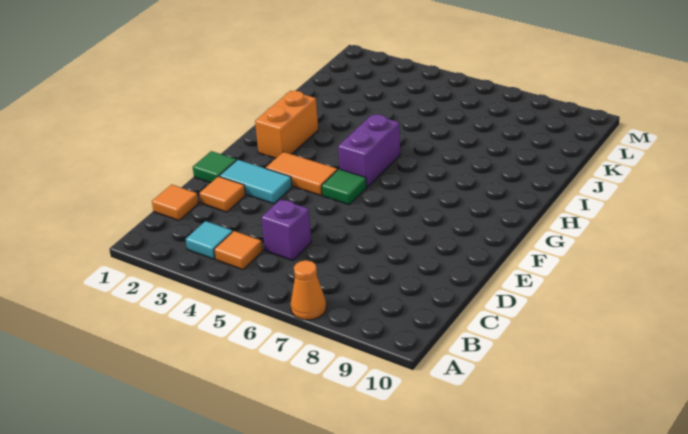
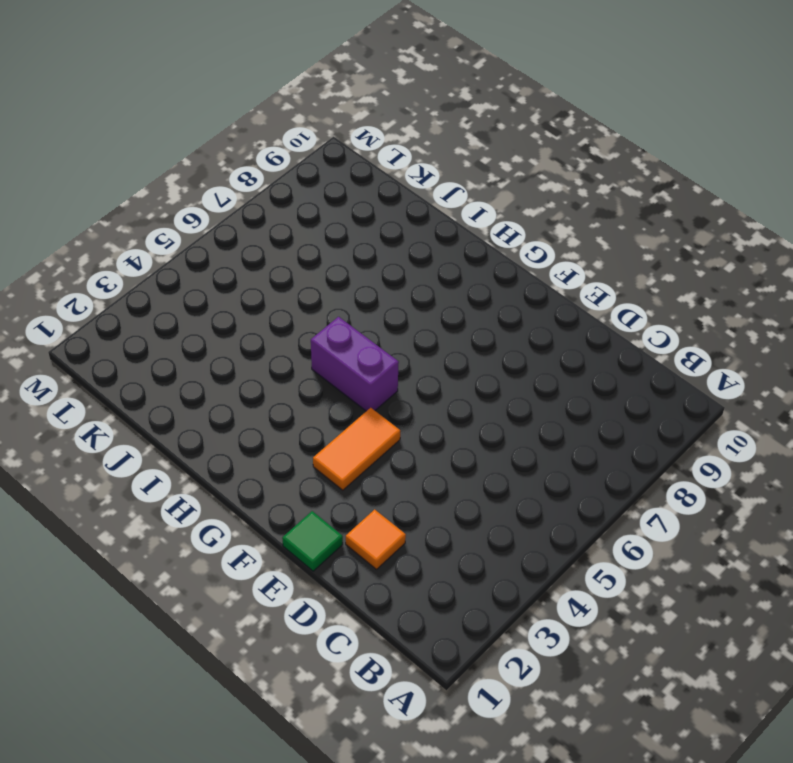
none -> orange cone A7 level 1
none -> cyan tile B3 level 1
none -> orange tile B4 level 1

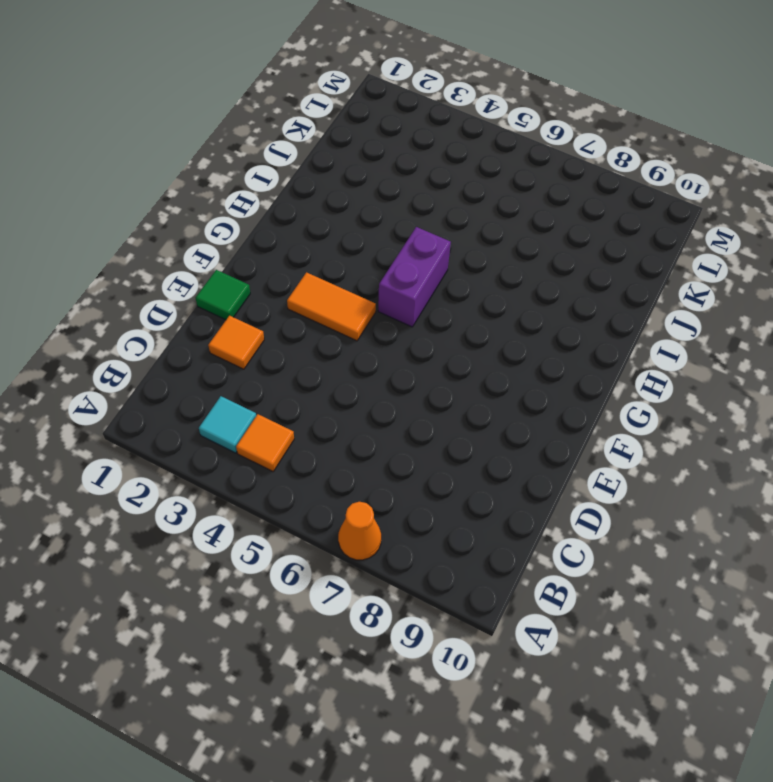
none -> orange tile C1 level 1
none -> purple brick C5 level 1
none -> cyan tile E2:E3 level 1

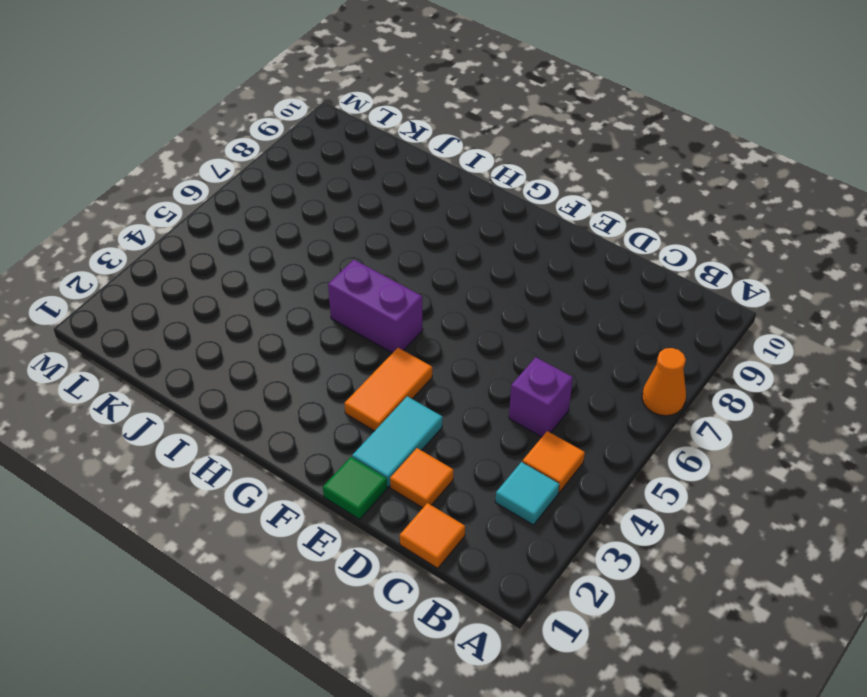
none -> green tile F5 level 1
none -> orange brick G2:H2 level 1

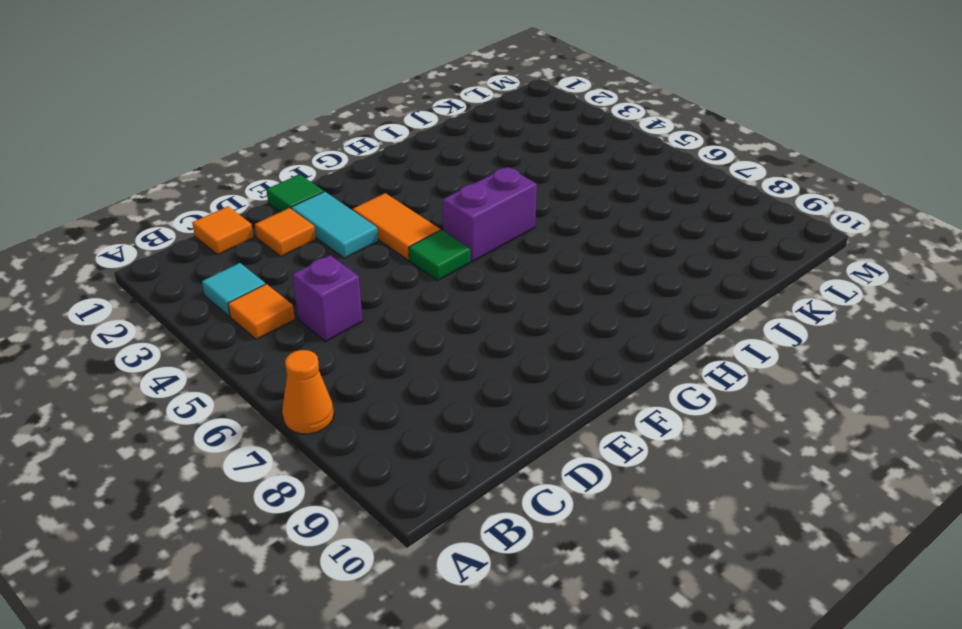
none -> orange brick G2:H2 level 1

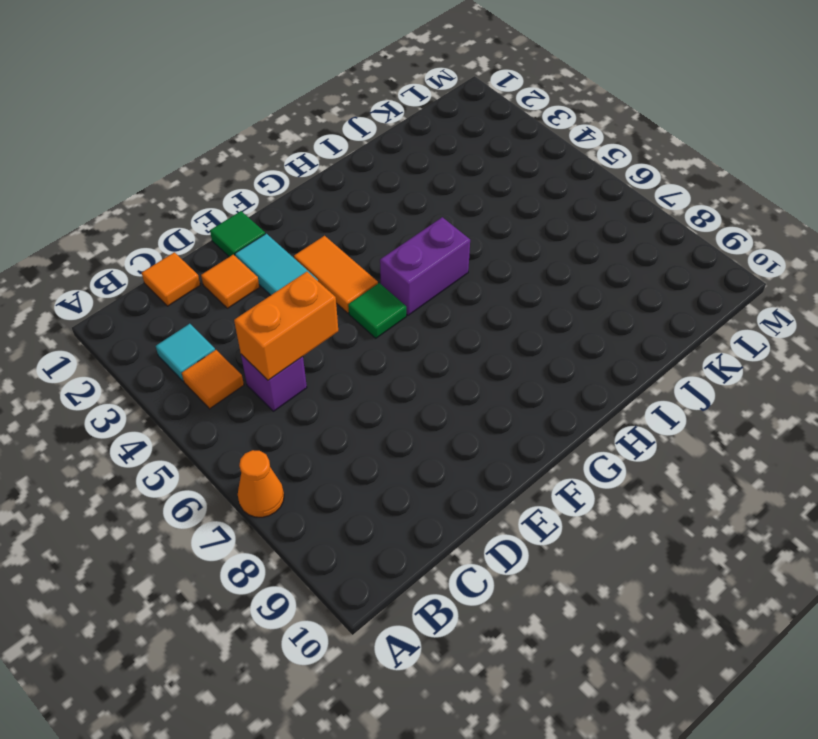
orange brick C5:D5 level 2 -> orange brick G2:H2 level 1

